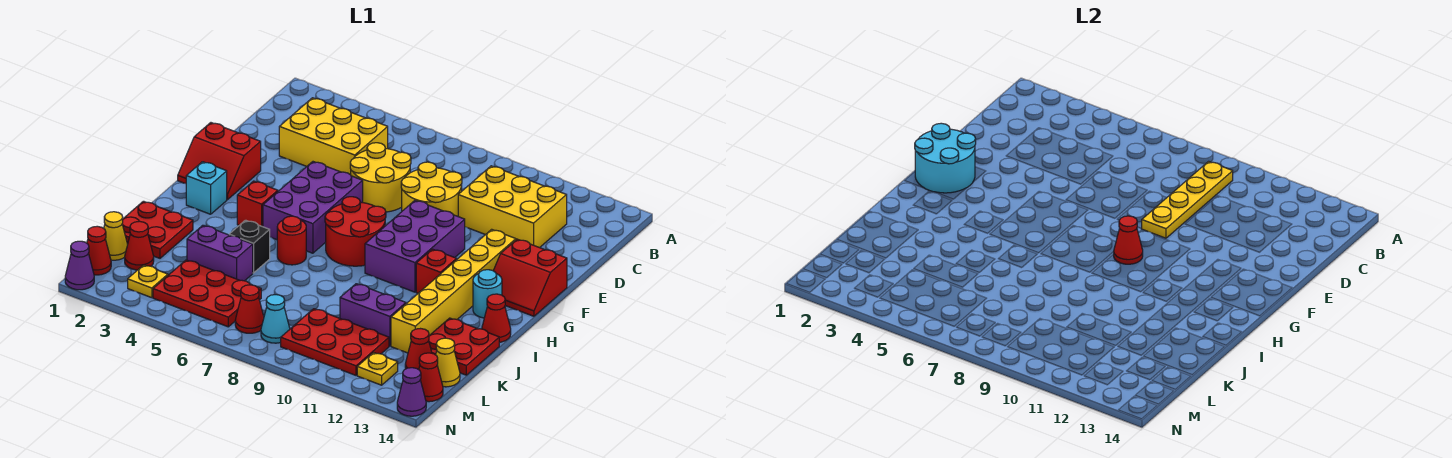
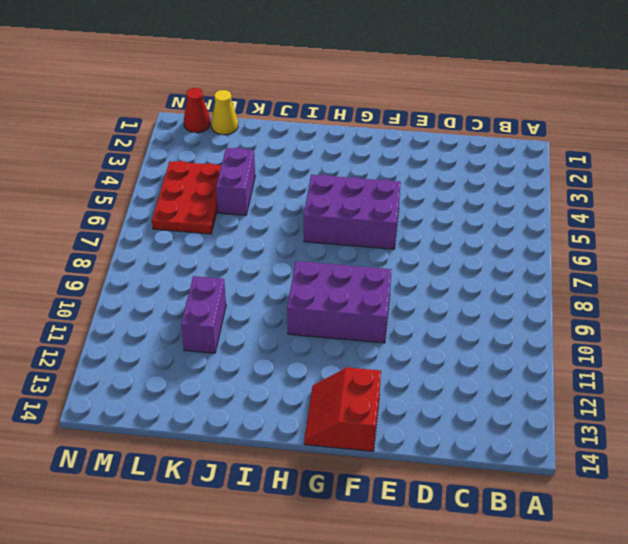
none -> yellow brick C3:D5 level 1
none -> yellow brick C10:D12 level 1
none -> yellow round brick D6:E7 level 1
none -> yellow round brick D8:E9 level 1

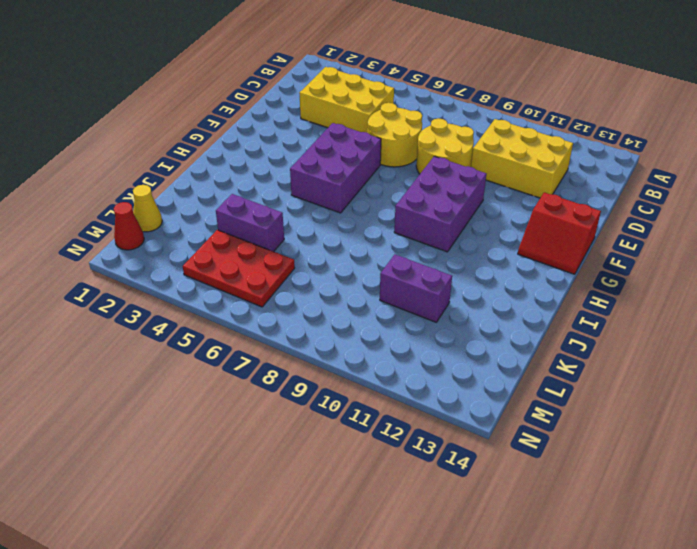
none -> red slope F1:G2 level 1 top F
none -> yellow brick F12:K12 level 1
none -> red round brick G7:H8 level 1
none -> cyan brick H2 level 1

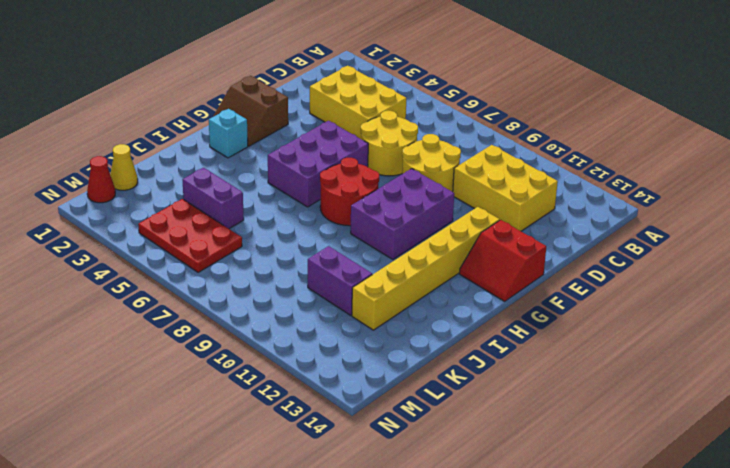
brown slope F1:G2 level 1 top F -> red slope F1:G2 level 1 top F
none -> red brick H4 level 1
none -> red brick H11 level 1
none -> cyan round brick H13 level 1
none -> red round brick I6 level 1

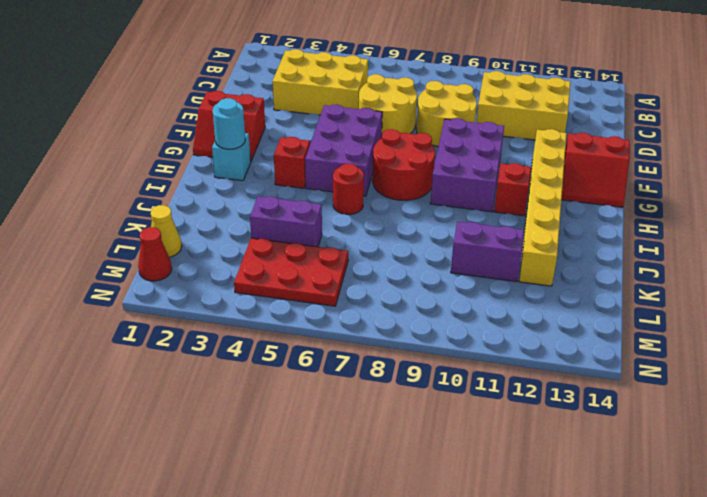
cyan round brick H2 level 2 -> cyan round brick H13 level 1
none -> red cone I14 level 1
none -> red plate J1:K2 level 1
none -> black brick J5 level 1
none -> red plate J13:K14 level 1

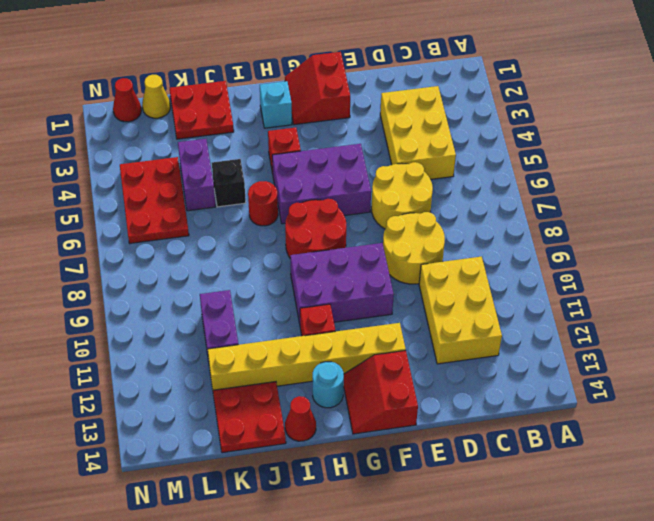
none -> red cone L2 level 1
none -> red plate L9:M11 level 1
none -> red cone L13 level 1
none -> yellow cone L14 level 1

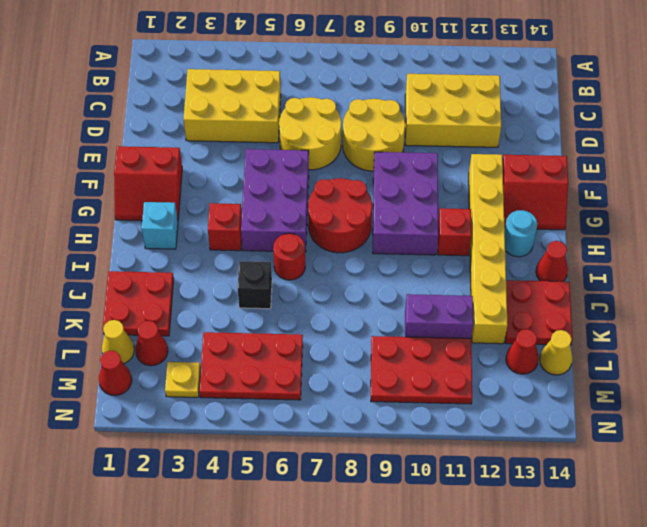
none -> purple brick K4:K5 level 1
none -> red cone M7 level 1
none -> cyan cone M8 level 1
none -> yellow plate M12 level 1

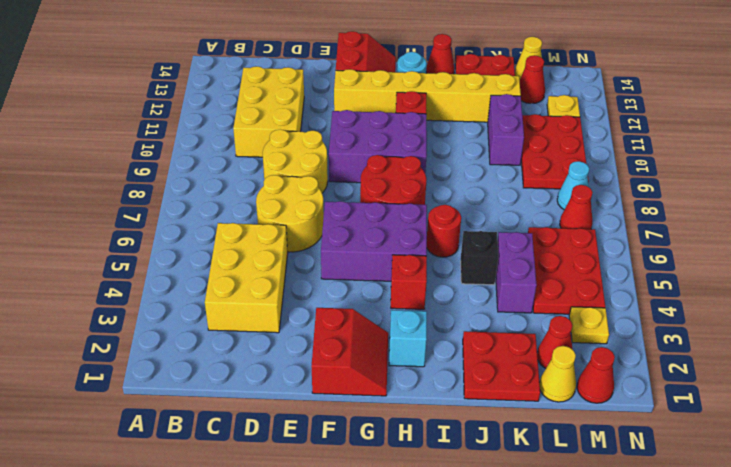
none -> red cone M14 level 1
none -> purple cone N1 level 1
none -> purple cone N14 level 1
none -> yellow plate B9:E9 level 2

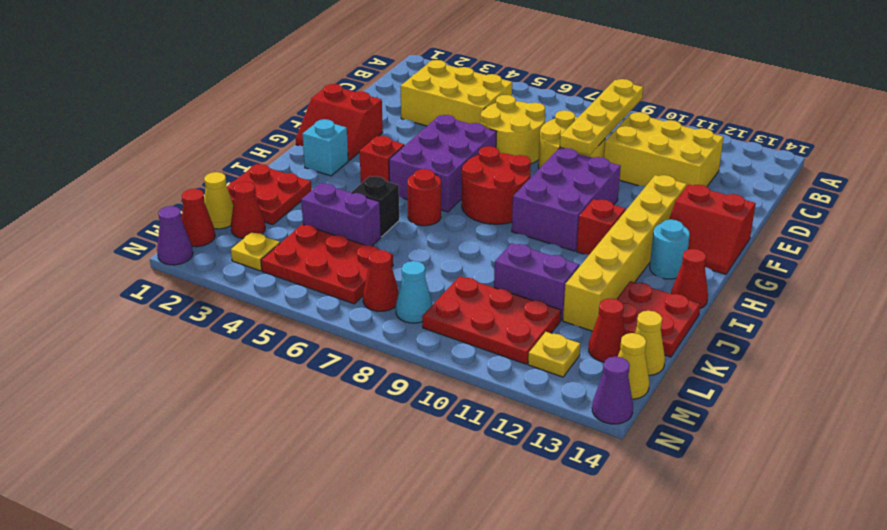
yellow cone M14 level 1 -> red cone M14 level 1
none -> cyan round brick F1:G2 level 2
none -> red cone G9 level 2

